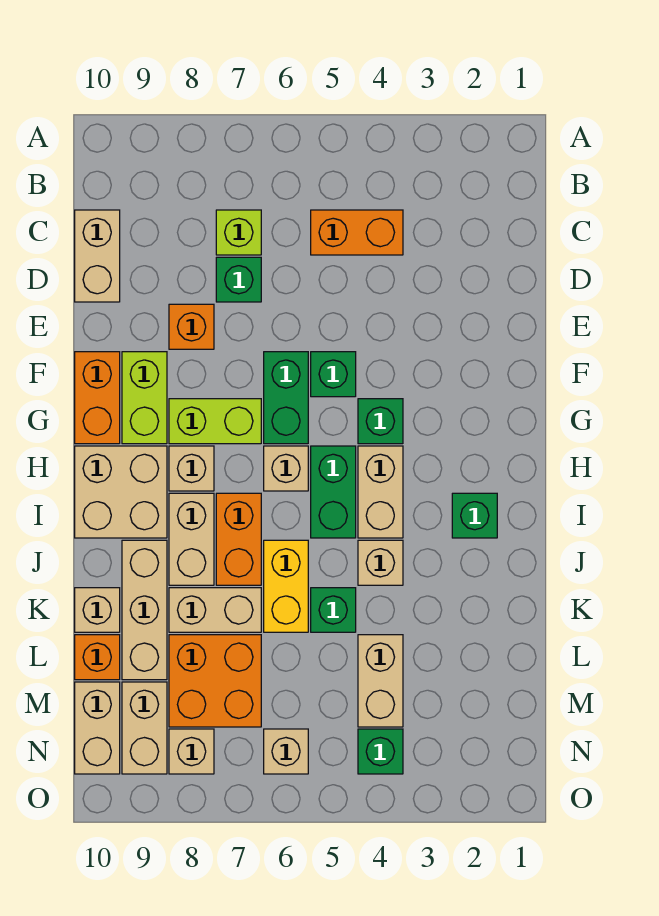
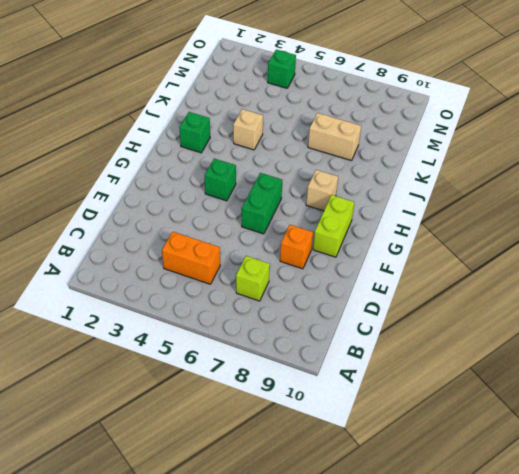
none -> tan brick C10:D10 level 1
none -> green brick D7 level 1
none -> green brick F5 level 1
none -> orange brick F10:G10 level 1

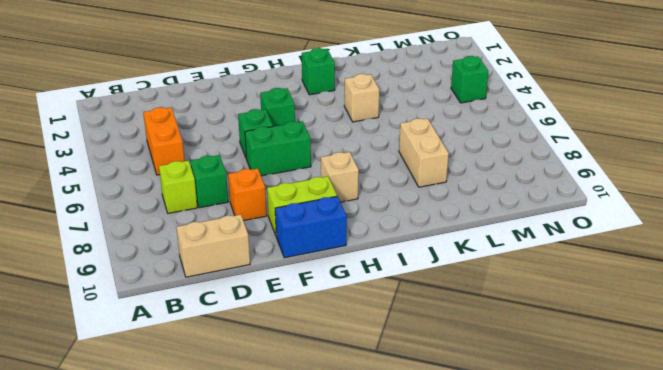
blue brick F10:G10 level 1 -> orange brick F10:G10 level 1
none -> lime brick G7:G8 level 1
none -> tan brick H4:I4 level 1
none -> green brick H5:I5 level 1
none -> tan brick H6 level 1

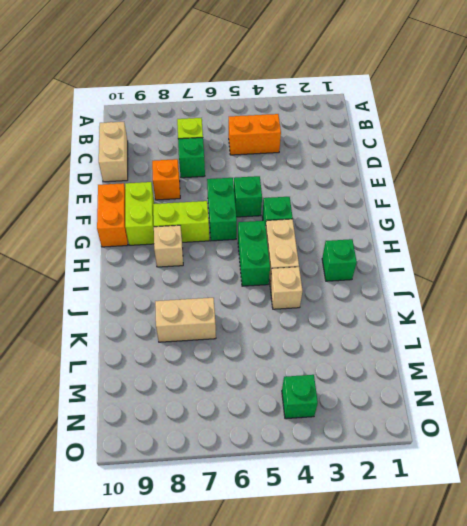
none -> tan brick H6 level 1
none -> tan brick H9:I10 level 1
none -> orange brick I7:J7 level 1
none -> tan brick I8:J8 level 1

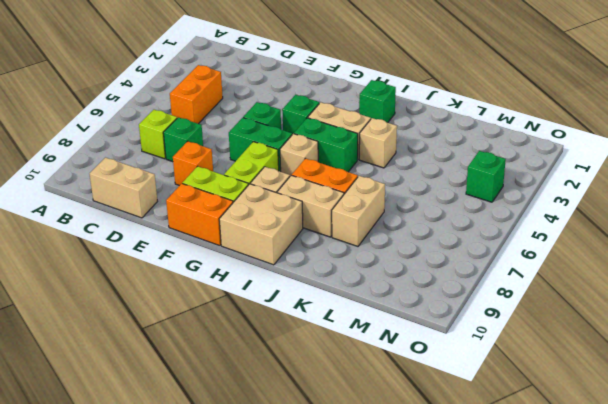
none -> yellow brick J6:K6 level 1
none -> tan brick J9:L9 level 1
none -> green brick K5 level 1
none -> tan brick K10 level 1

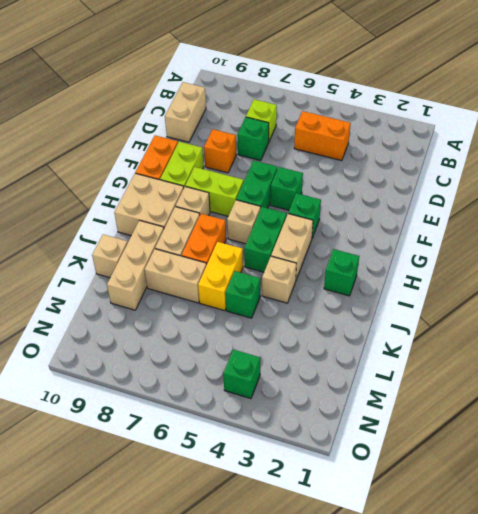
none -> tan brick L4:M4 level 1
none -> orange brick L7:M8 level 1
none -> orange brick L10 level 1
none -> tan brick M9:N9 level 1

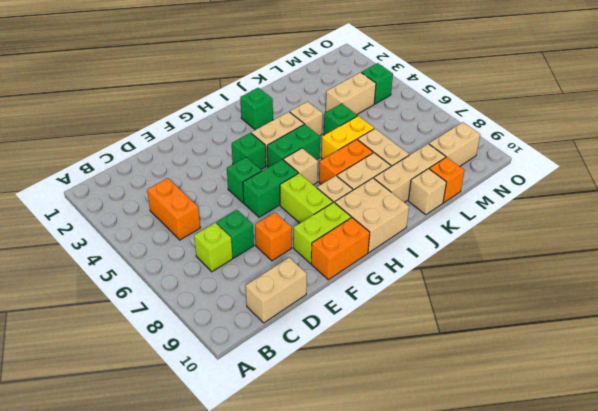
none -> orange brick L7:M8 level 1
none -> tan brick M10:N10 level 1
none -> tan brick N6 level 1
none -> tan brick N8 level 1

